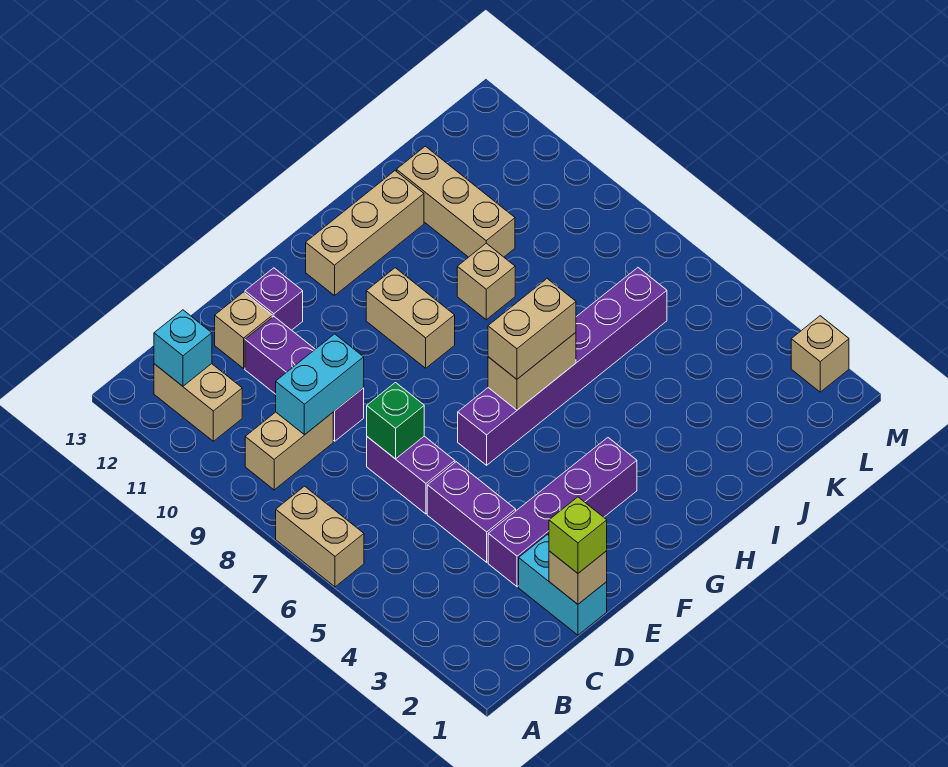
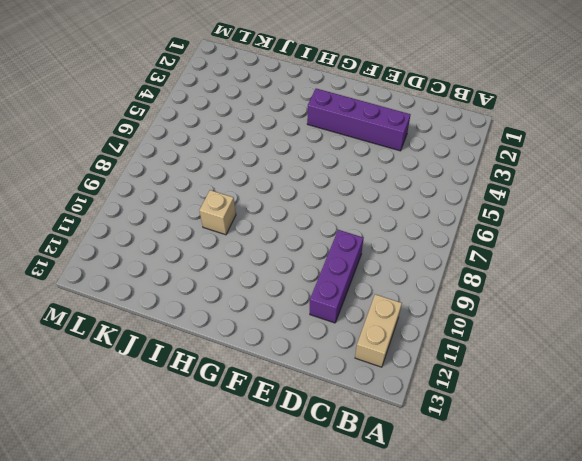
none -> tan brick A6:A7 level 1
none -> tan brick B9:C9 level 1
none -> cyan brick D1:D2 level 1

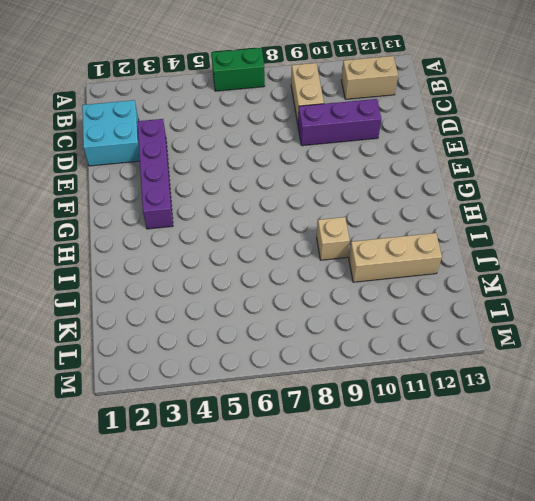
green brick A6:A7 level 1 -> tan brick A6:A7 level 1
cyan brick C1:D2 level 1 -> cyan brick D1:D2 level 1
none -> purple brick D4:D5 level 1
none -> purple brick D6:D7 level 1
none -> tan brick D12 level 1

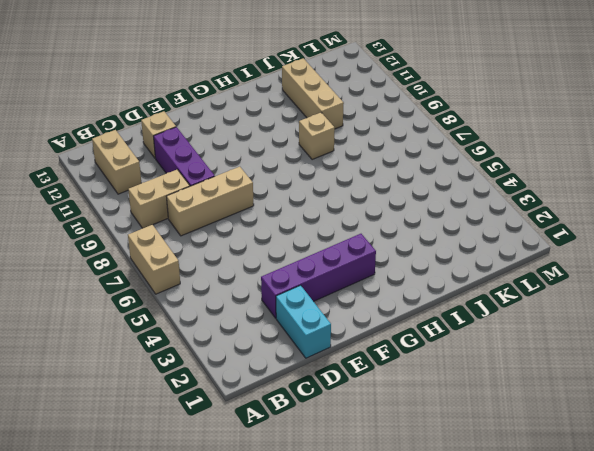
tan brick C8:E8 level 1 -> tan brick G12:I12 level 1
none -> purple brick D4:D5 level 1
none -> purple brick D6:D7 level 1
none -> purple brick E12 level 1

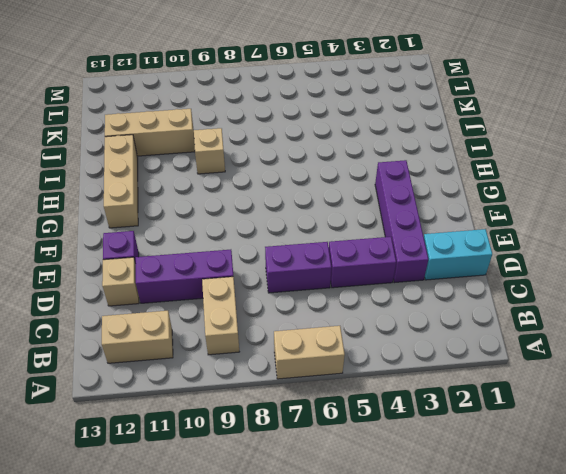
none -> purple brick F6:K6 level 1
none -> tan brick G9:G10 level 1
none -> tan brick M2 level 1

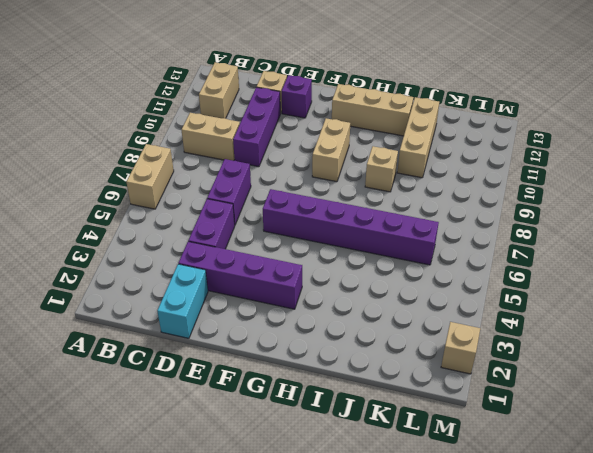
none -> cyan brick B12 level 2
none -> cyan brick C9:D9 level 2
none -> tan brick D1 level 2

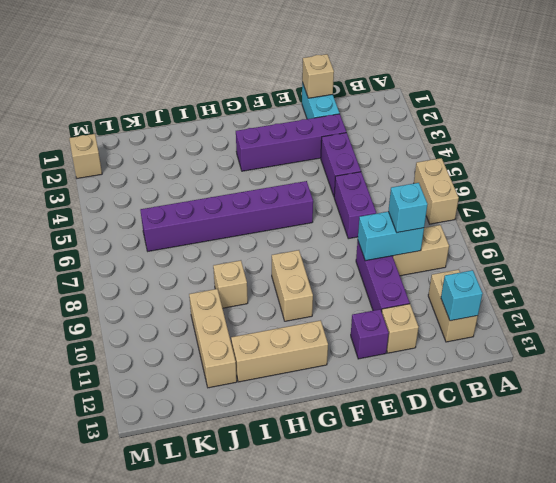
cyan brick C9 level 3 -> none
none -> green brick D7 level 2
none -> tan brick G6:H6 level 2
none -> lime brick D1 level 3

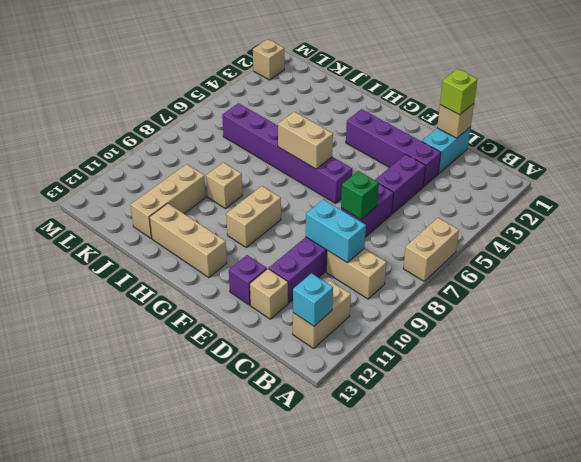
none -> tan brick G6:H6 level 3

